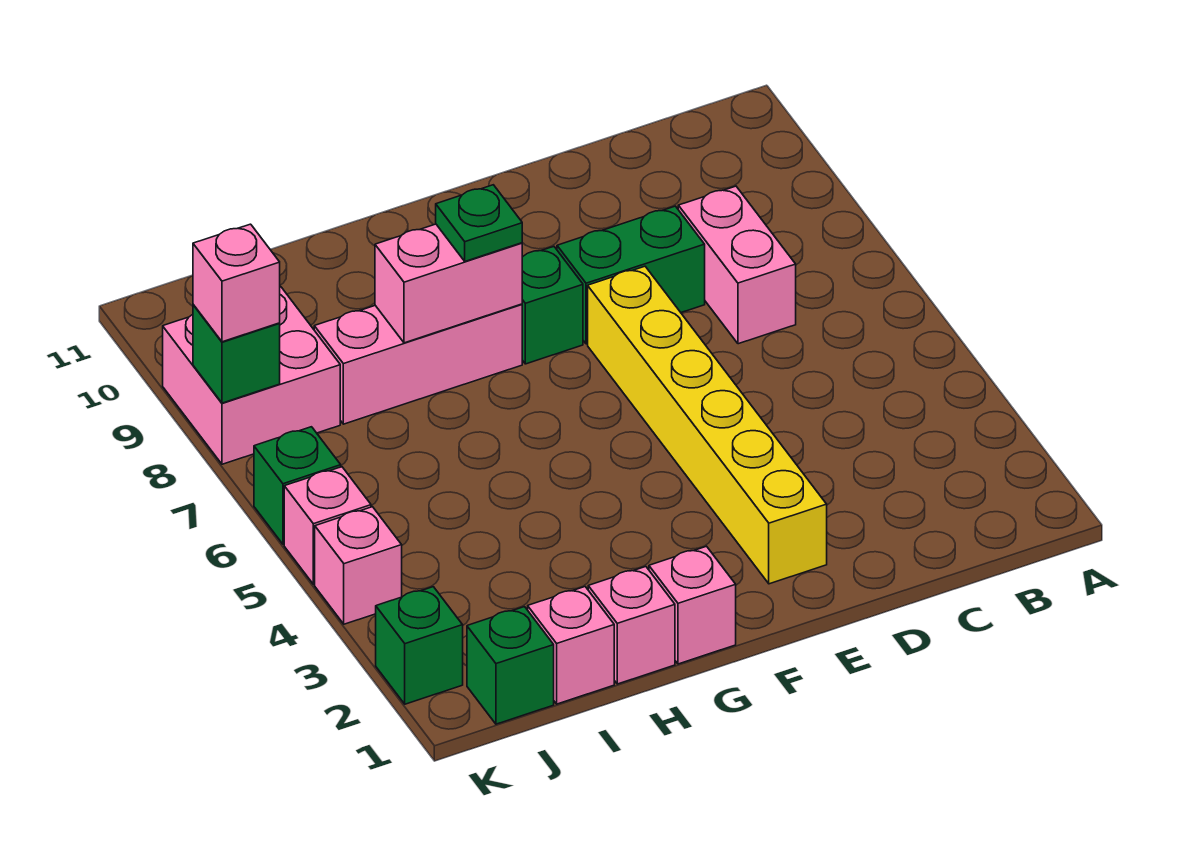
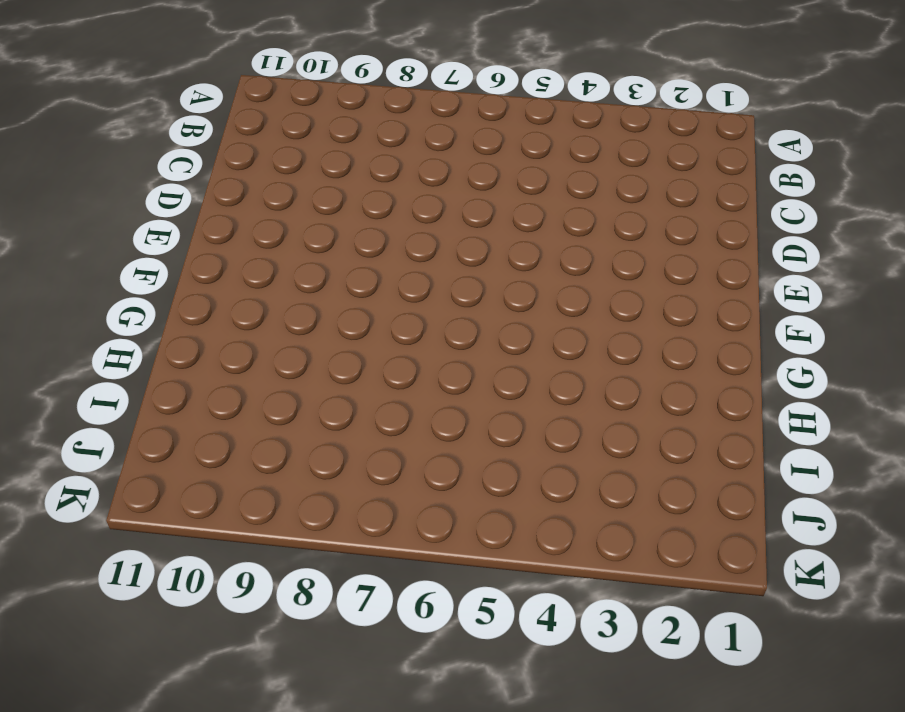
none -> pink brick C7:C8 level 1
none -> green brick D8:E8 level 1
none -> yellow brick E2:E7 level 1

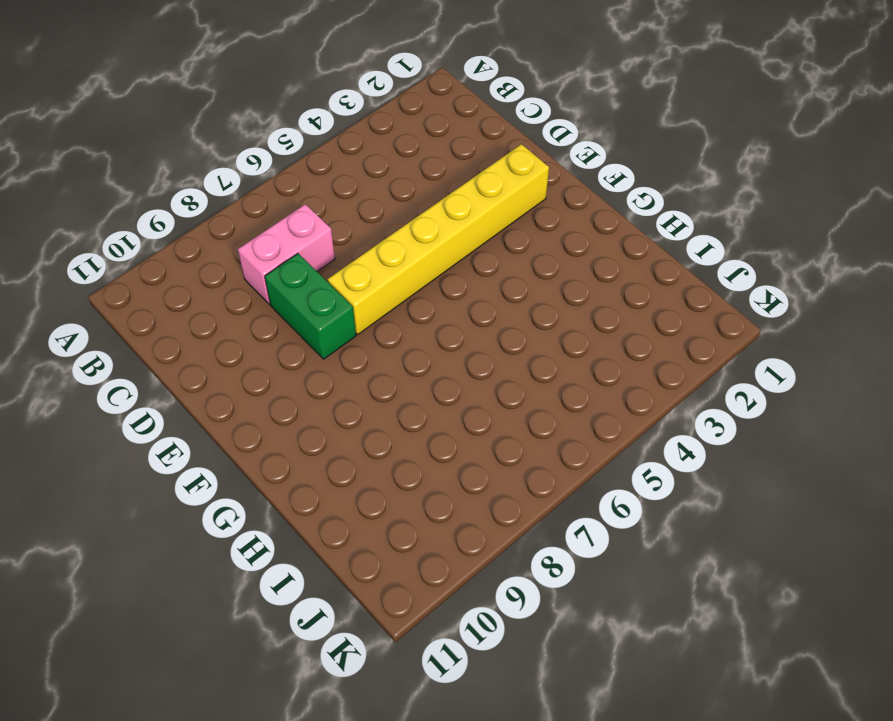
none -> green brick F8 level 1
none -> pink brick G1 level 1
none -> pink brick G8:I8 level 1

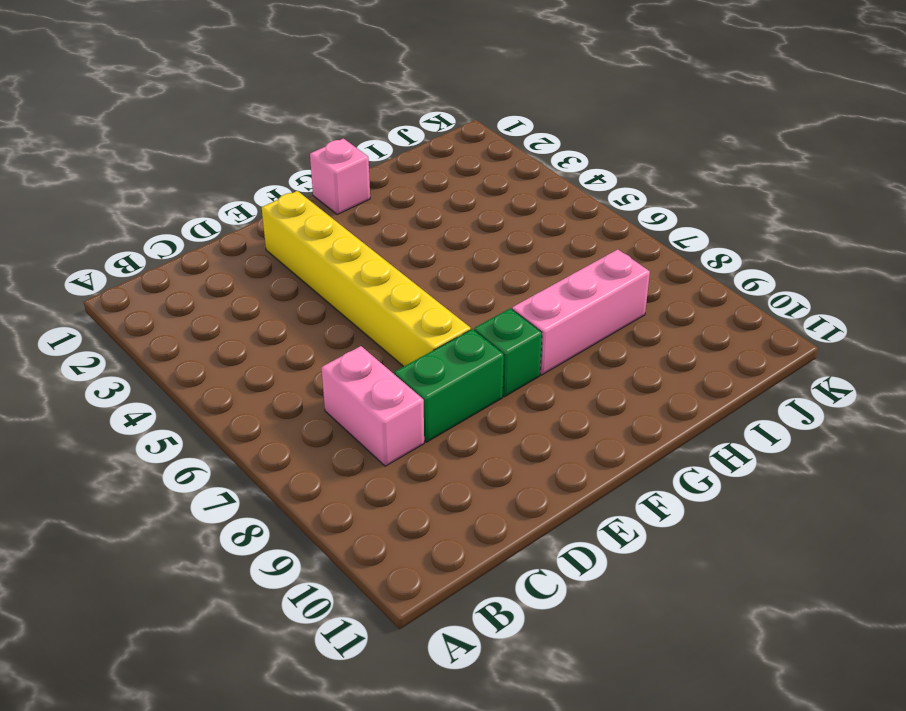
none -> pink brick H1 level 1
none -> pink brick I1 level 1
none -> green brick J1 level 1

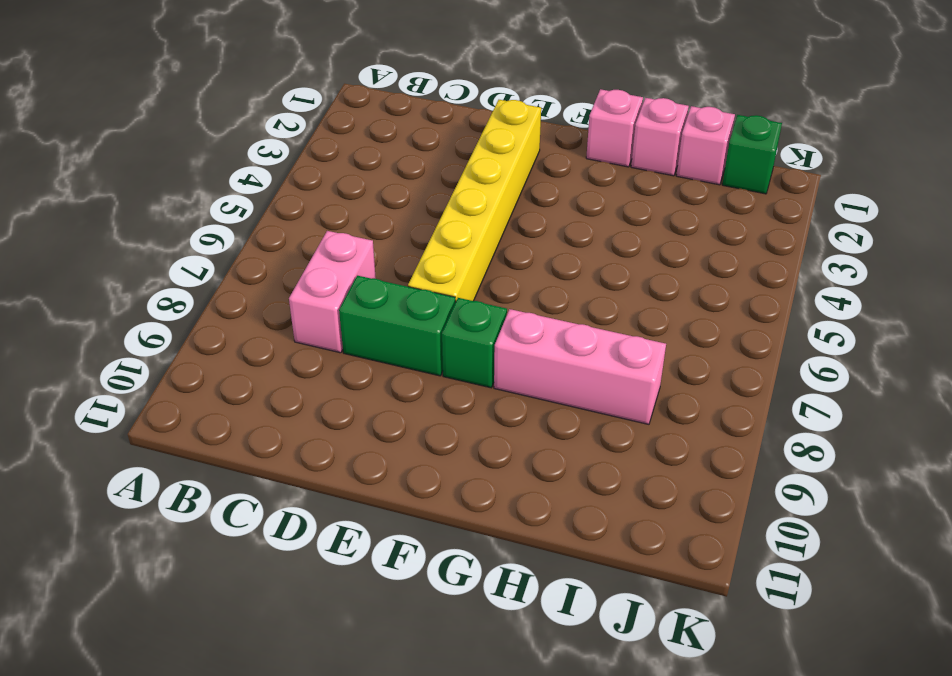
none -> pink brick J8:K9 level 1
none -> green brick K2 level 1
none -> pink brick K4 level 1

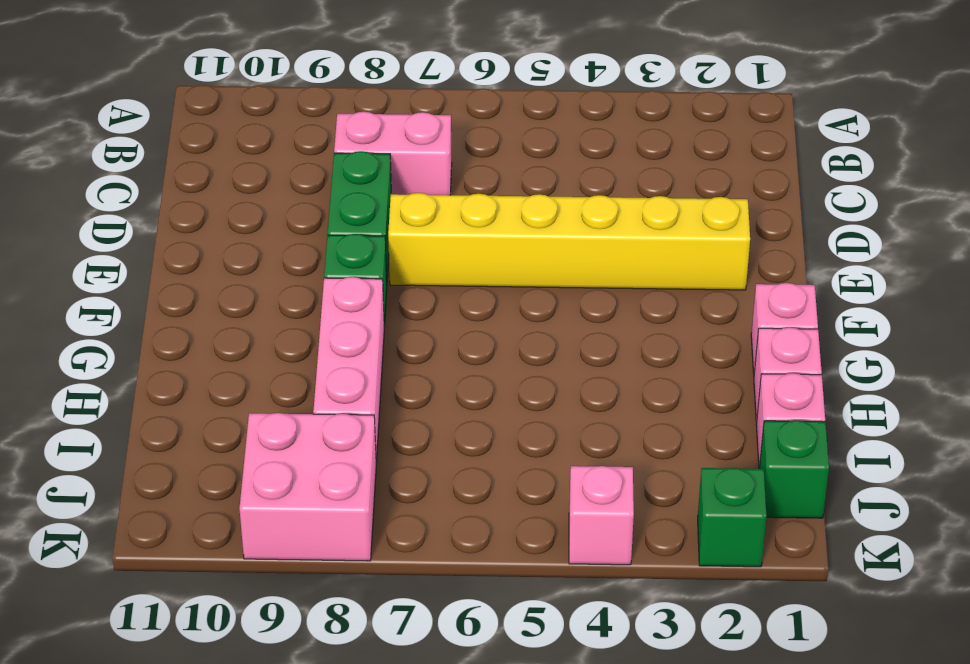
none -> pink brick K5 level 1
none -> green brick K6 level 1
none -> pink brick G8:H8 level 2

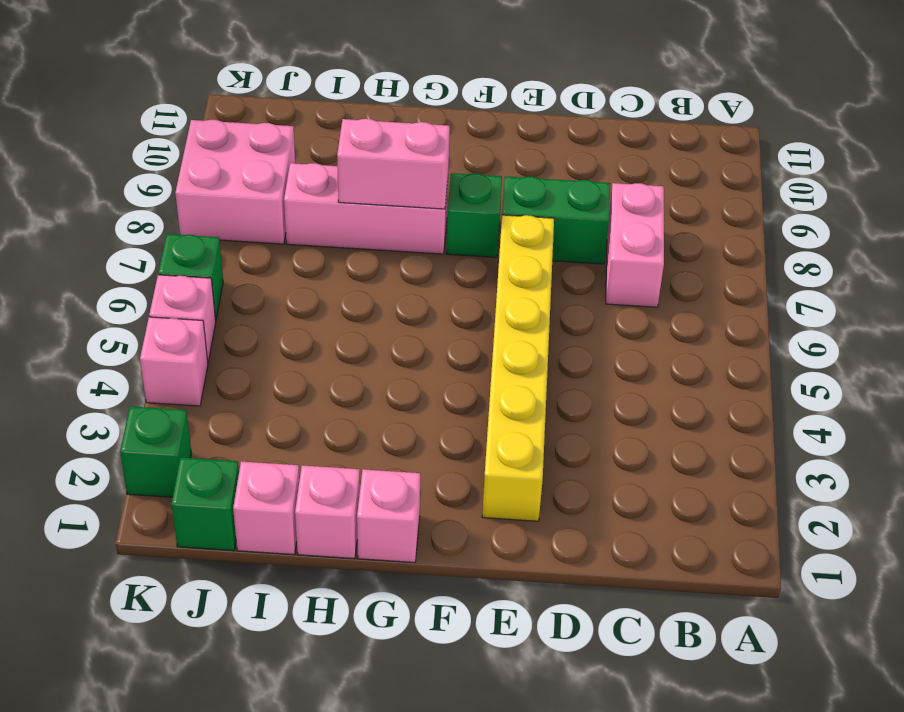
none -> green brick K8 level 2
none -> green plate G8 level 3
none -> pink brick K8 level 3

